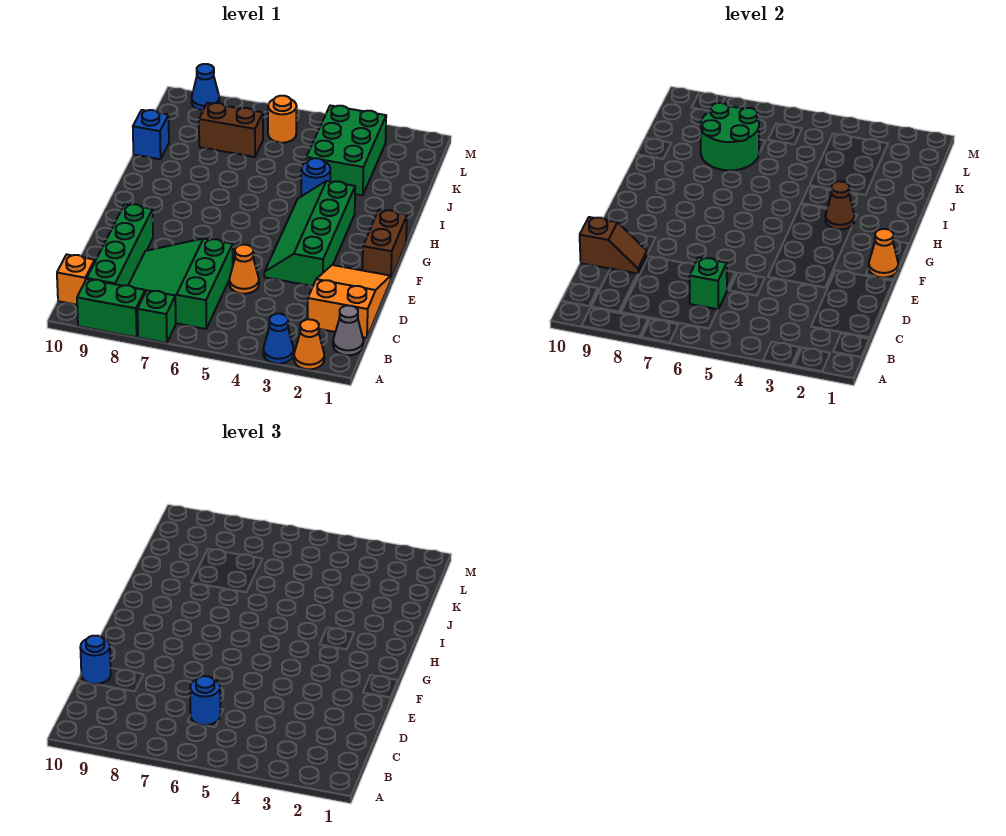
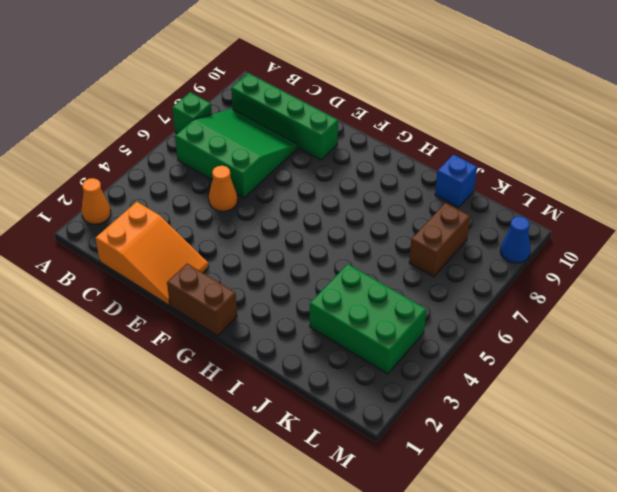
none -> blue cone A3 level 1
none -> green brick A8:A9 level 1
none -> grey cone B1 level 1

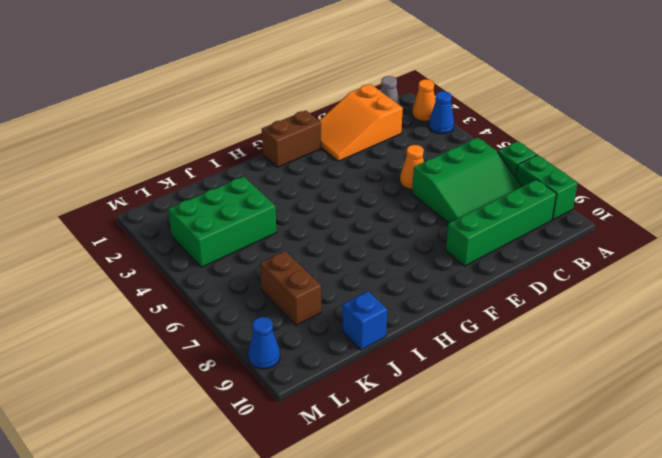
none -> orange brick B10 level 1
none -> green slope E3:H4 level 1 top 3
none -> blue round brick I4 level 1

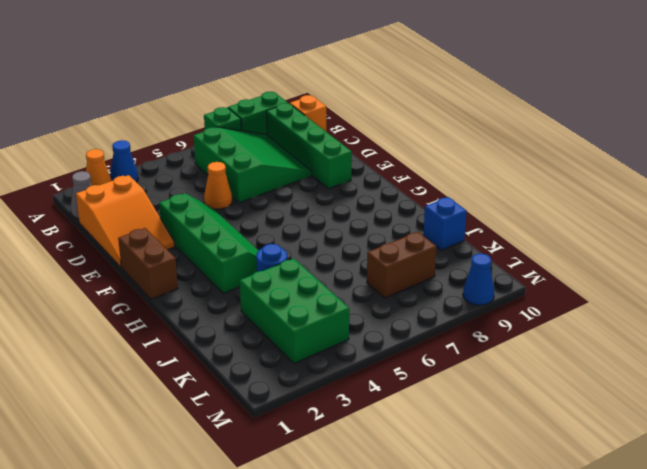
none -> orange round brick L6 level 1
none -> green brick C6 level 2
none -> brown slope D9:D10 level 2 top 10

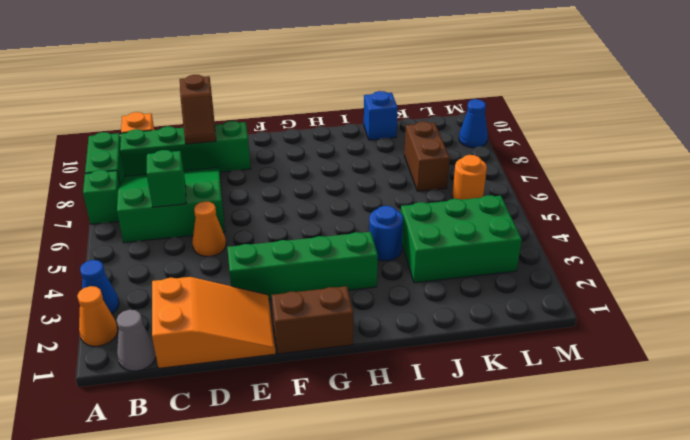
none -> orange cone F1 level 2
none -> brown cone H3 level 2
none -> green round brick J7:K8 level 2

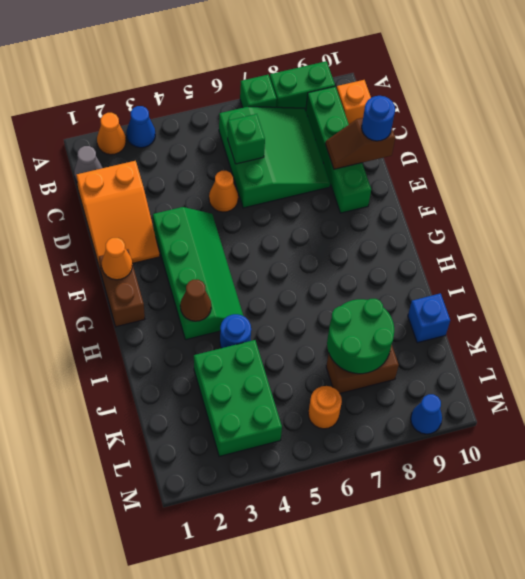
none -> blue round brick C6 level 3

